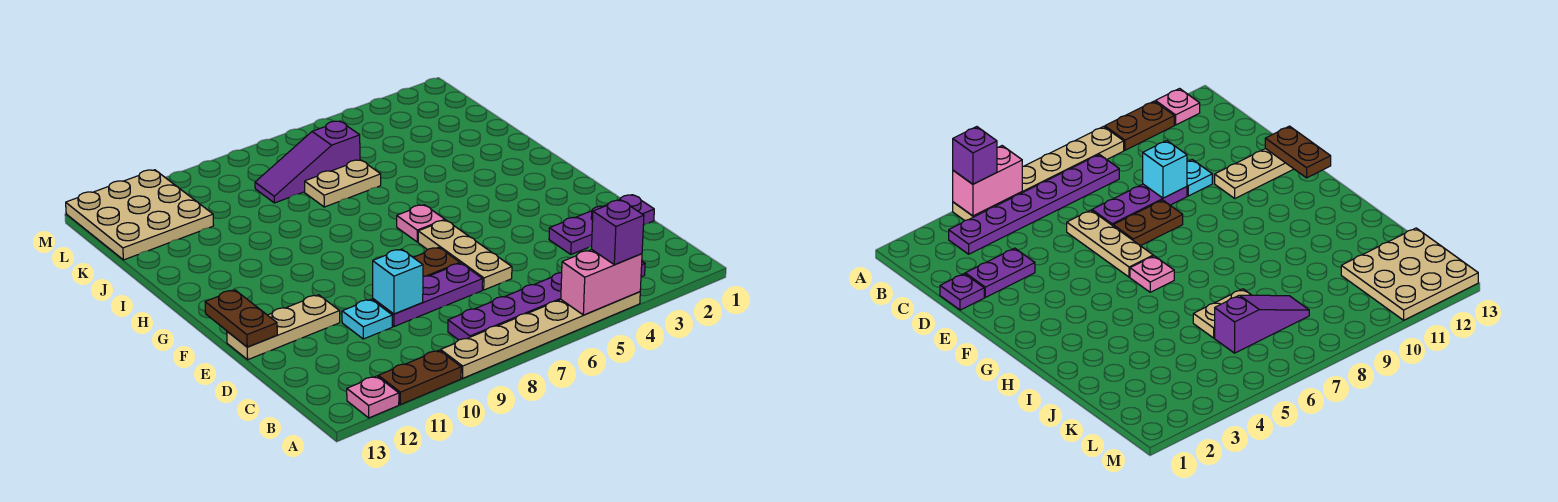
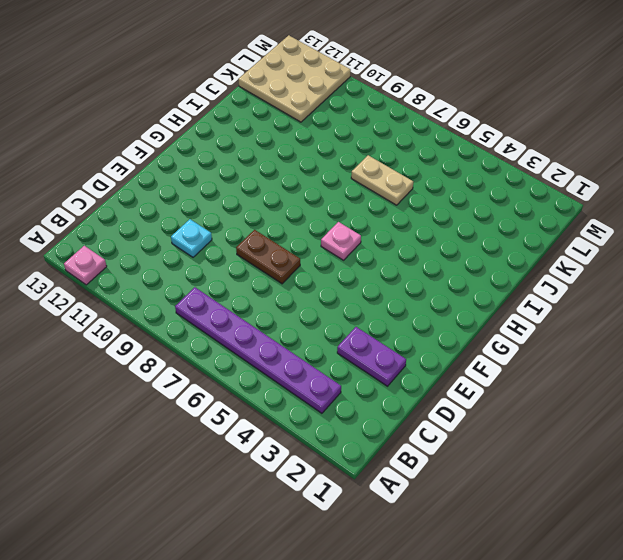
none -> tan plate A4:A9 level 1
none -> brown plate A10:A11 level 1
none -> purple plate D1 level 1

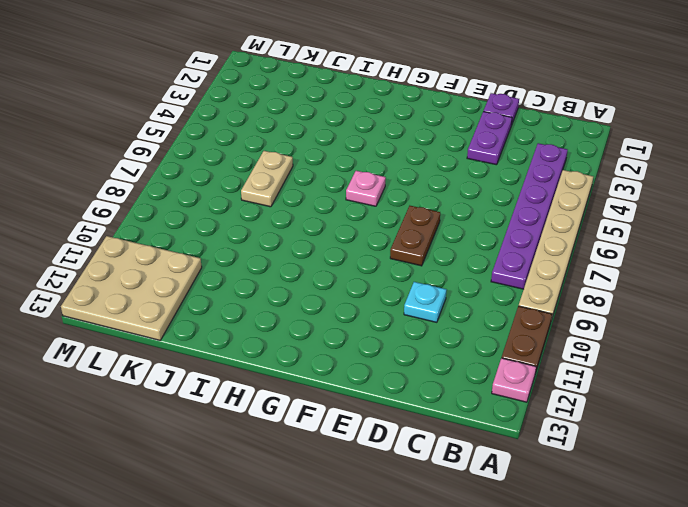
none -> tan plate D6:F6 level 1
none -> purple plate D7:D9 level 1
none -> tan plate E11:E13 level 1

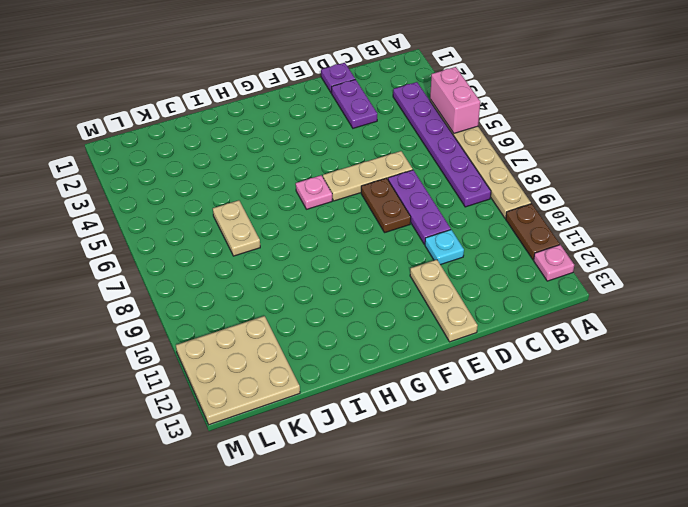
none -> purple slope K6:K8 level 1 top 6
none -> cyan brick D9 level 2
none -> brown plate E13:F13 level 2

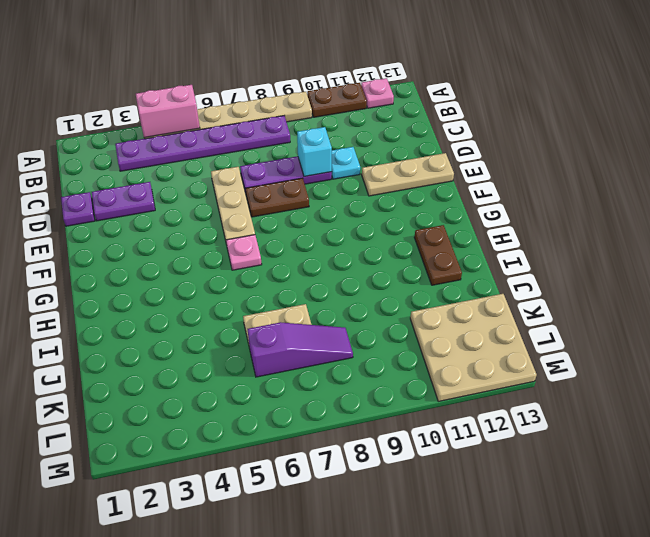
brown plate H12:I12 level 1 -> brown plate E13:F13 level 2
none -> purple brick A4 level 3

